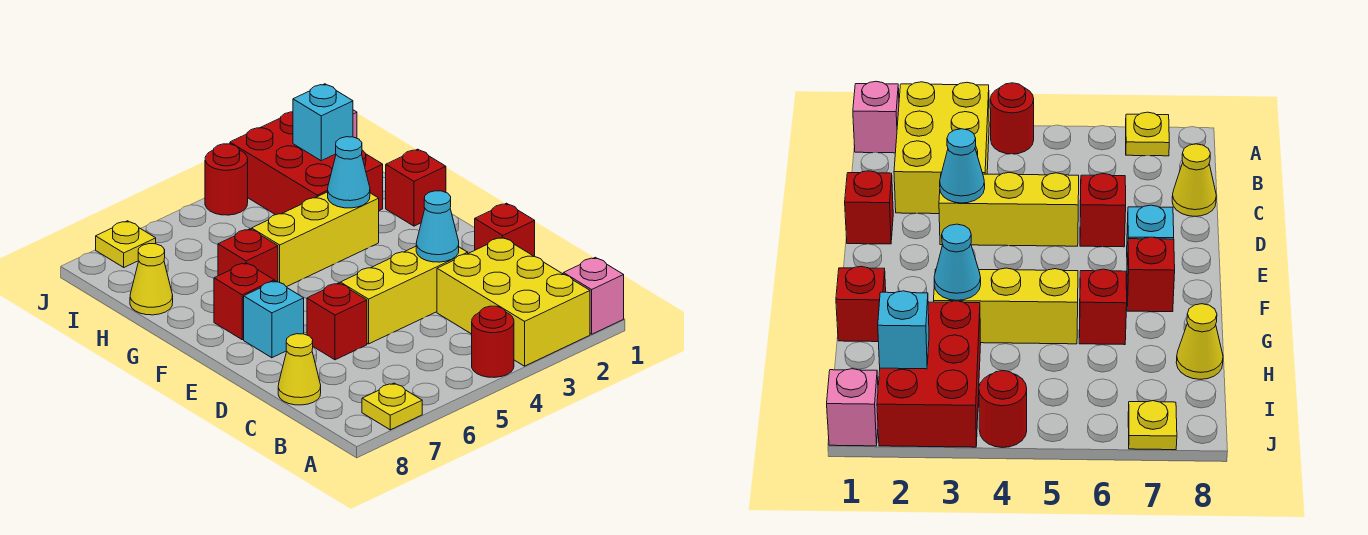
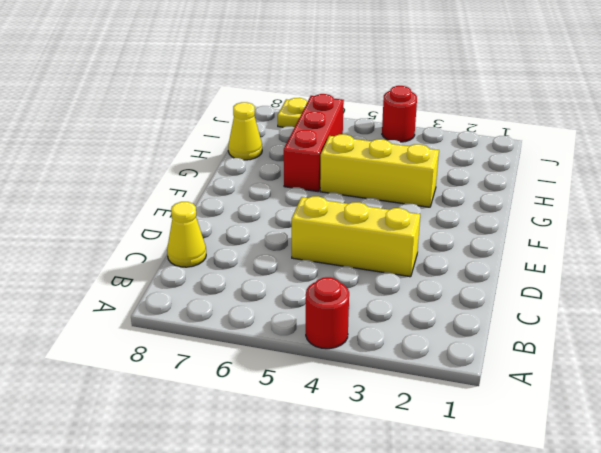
red brick G6:I6 level 1 -> red brick G6 level 1
none -> pink brick A1 level 1
none -> yellow brick A2:C3 level 1
none -> yellow plate A7 level 1

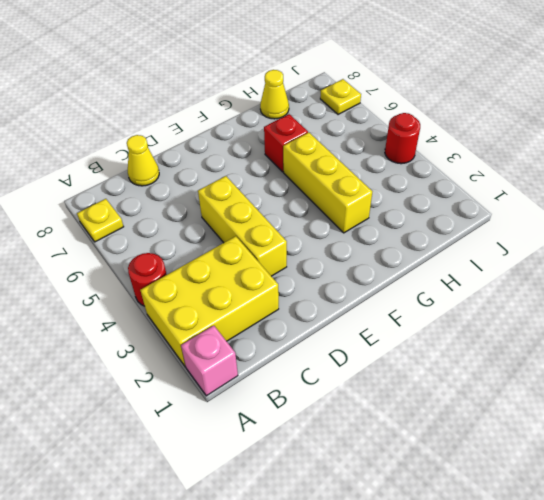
none -> red brick D1 level 1
none -> red brick D6 level 1
none -> cyan brick E7 level 1

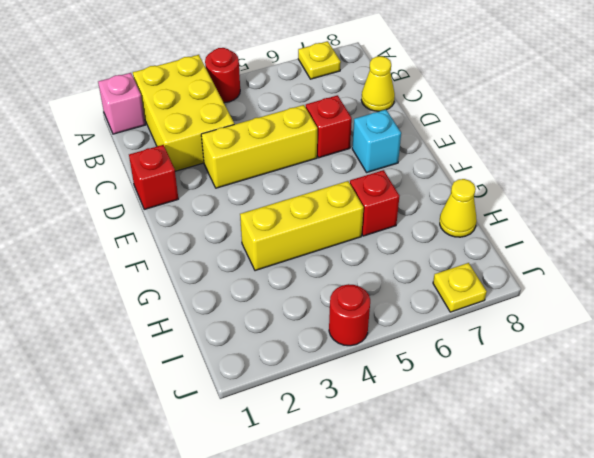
none -> red brick F7 level 1
none -> red brick G1 level 1
none -> red brick H2:J3 level 1

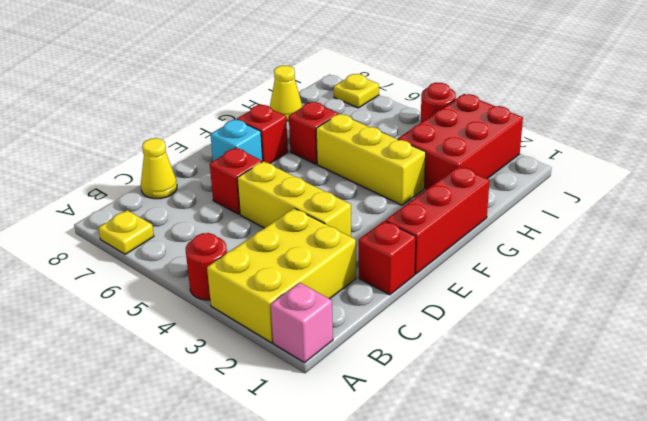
red brick E1:G1 level 1 -> red brick G1 level 1
none -> pink brick J1 level 1
none -> cyan cone D3 level 2
none -> cyan cone G3 level 2

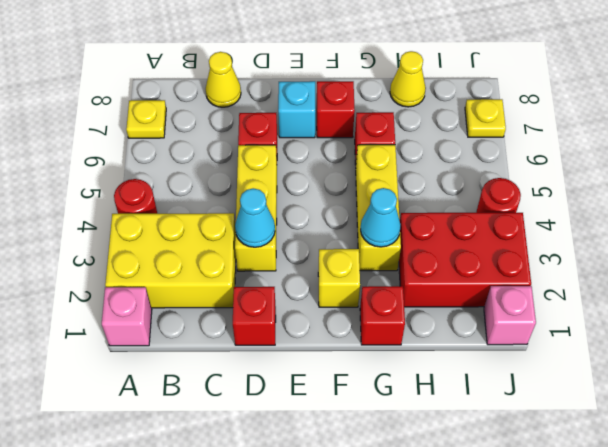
yellow brick F2 level 1 -> none
none -> cyan brick I2 level 2

